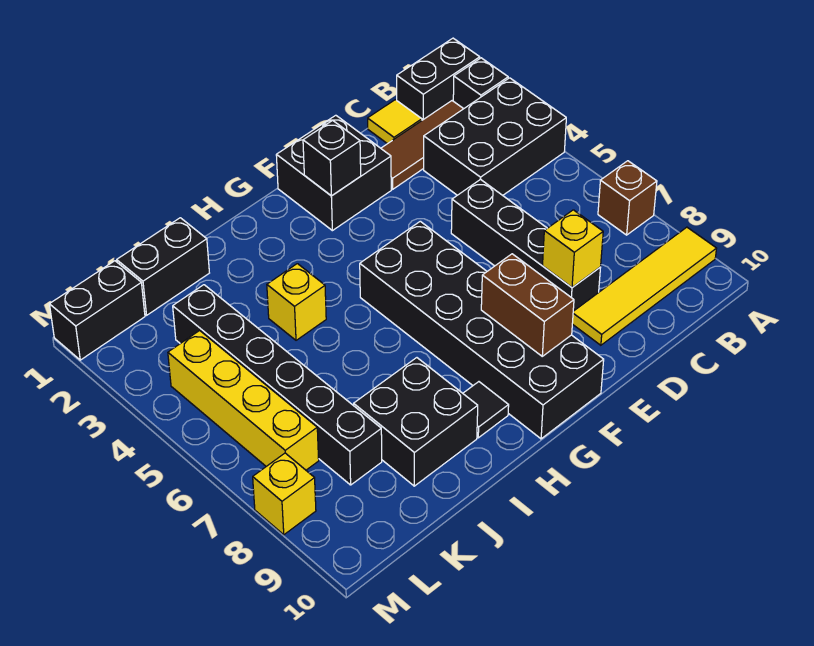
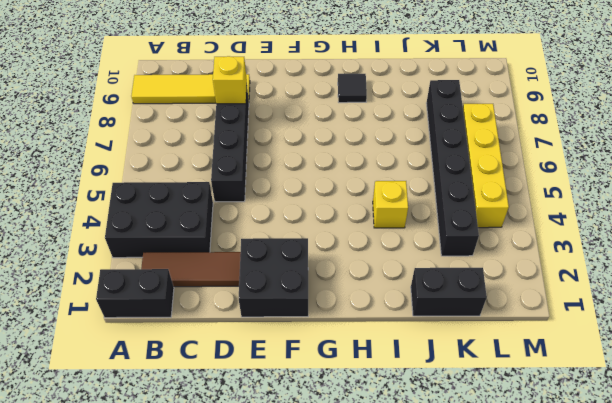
none -> black brick A2 level 1
none -> brown brick A7 level 1
none -> yellow tile C1 level 1

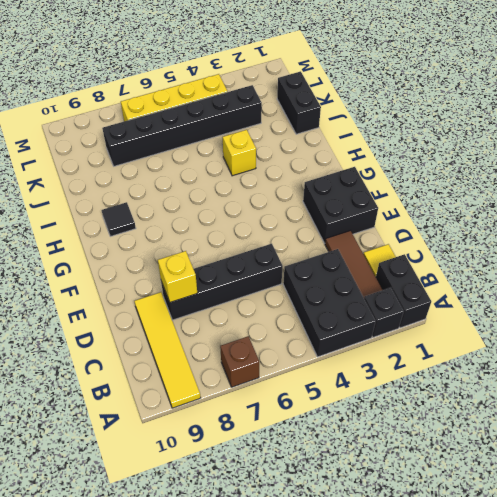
none -> black brick F5:G10 level 1
none -> black brick I8:J9 level 1
none -> black brick L1:M1 level 1

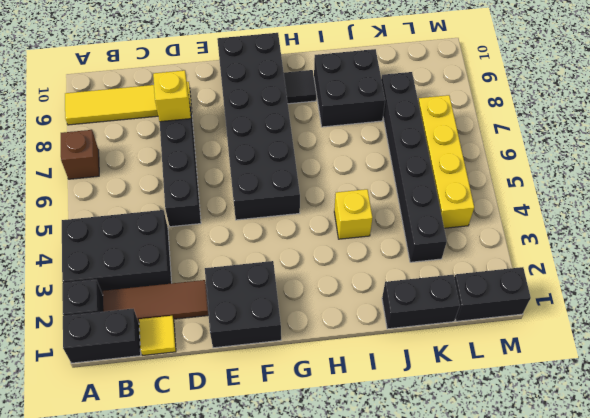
none -> yellow brick M8 level 1
none -> black brick F2 level 2
none -> brown brick F8:F9 level 2

